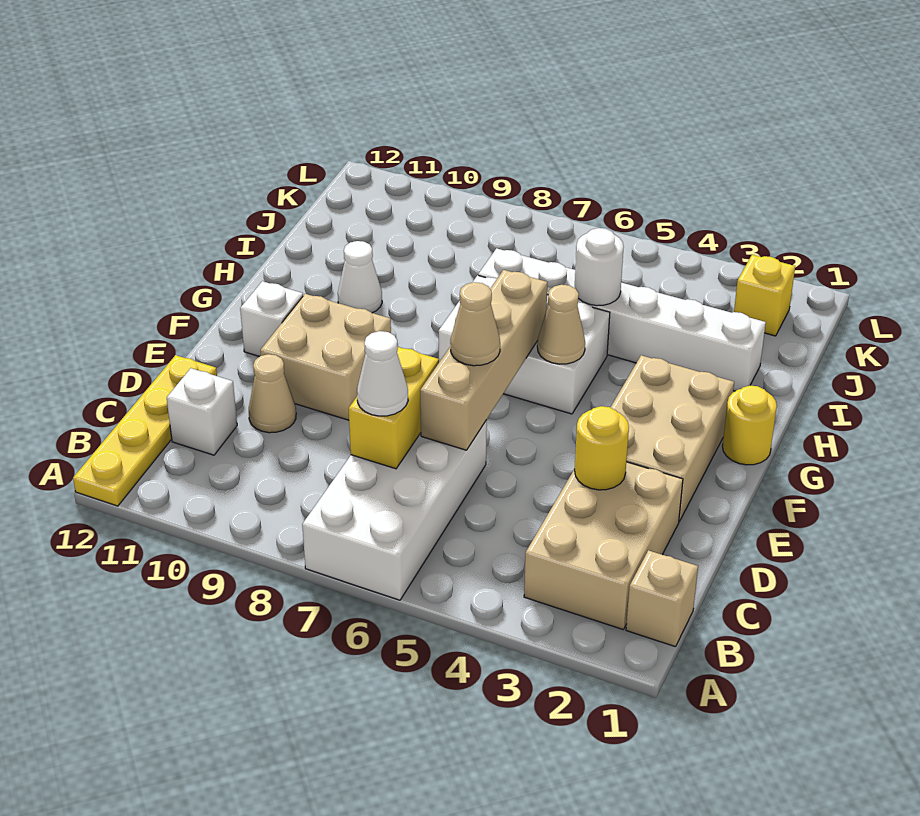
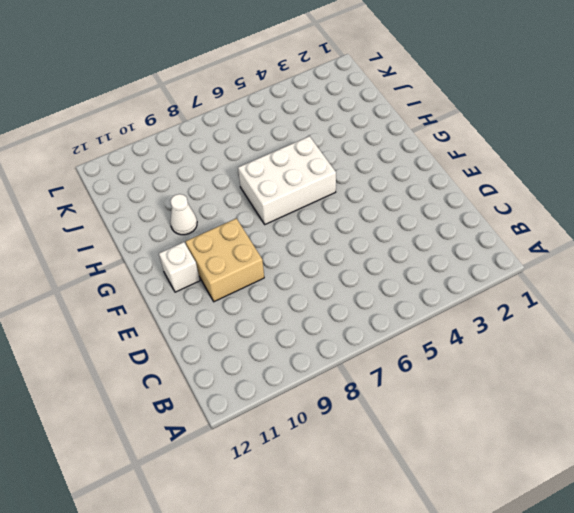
none -> white brick A6:D7 level 1
none -> yellow plate A12:D12 level 1
none -> tan brick B1 level 1

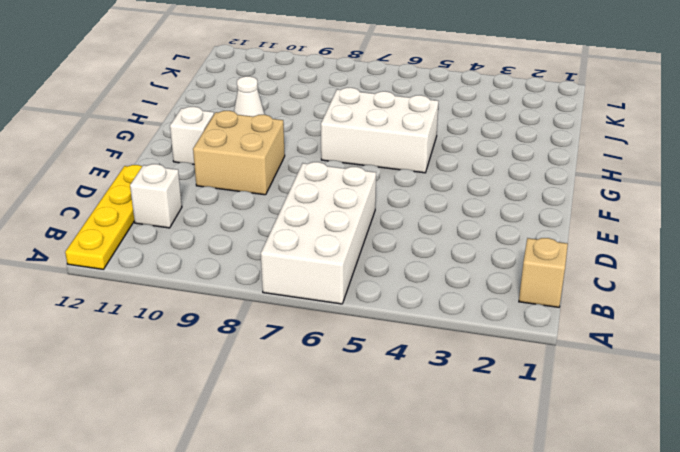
none -> tan brick B2:D3 level 1
none -> tan cone D10 level 1
none -> tan brick E2:G3 level 1

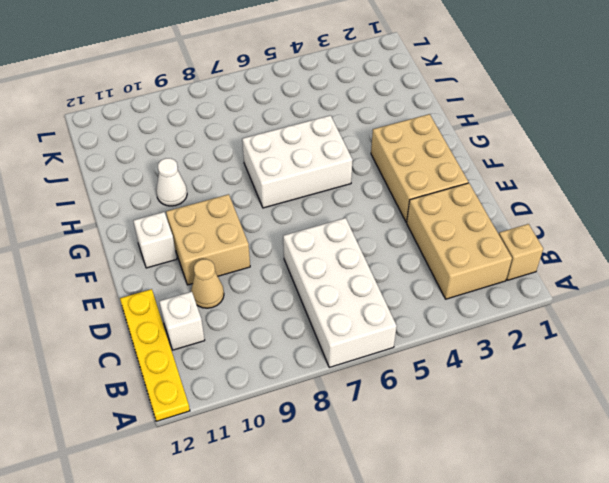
none -> yellow round brick G1 level 1
none -> white brick I2:I7 level 1
none -> yellow brick K2 level 1

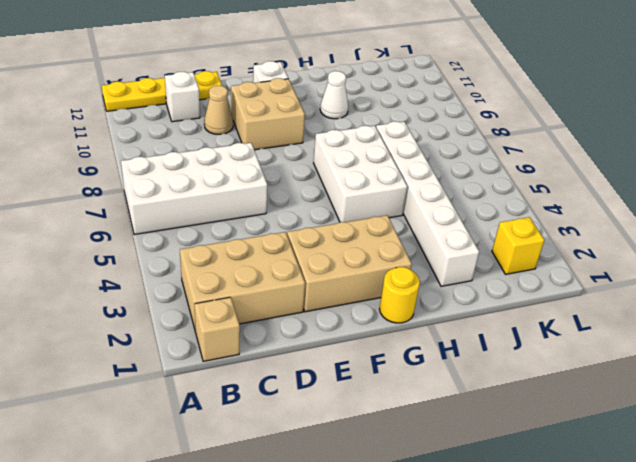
none -> yellow brick C7:D7 level 2
none -> yellow round brick D3 level 2
none -> tan brick D6:G6 level 2

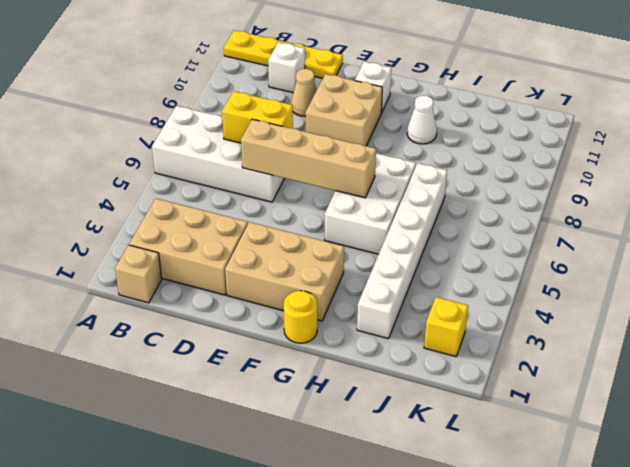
none -> yellow round brick D3 level 2
none -> tan cone G5 level 2
none -> white round brick I5 level 2

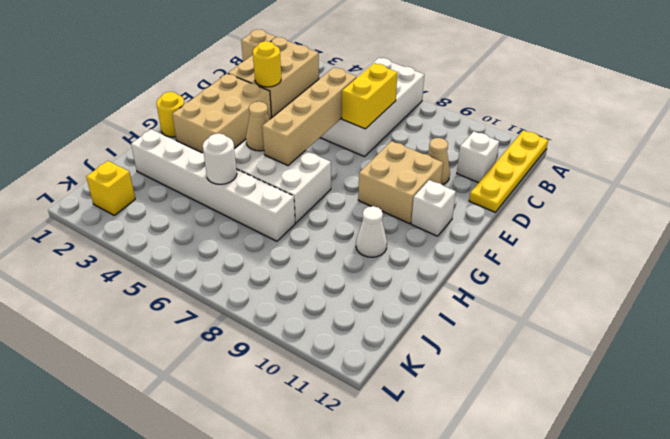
none -> white cone C7 level 3
none -> tan cone E6 level 3

